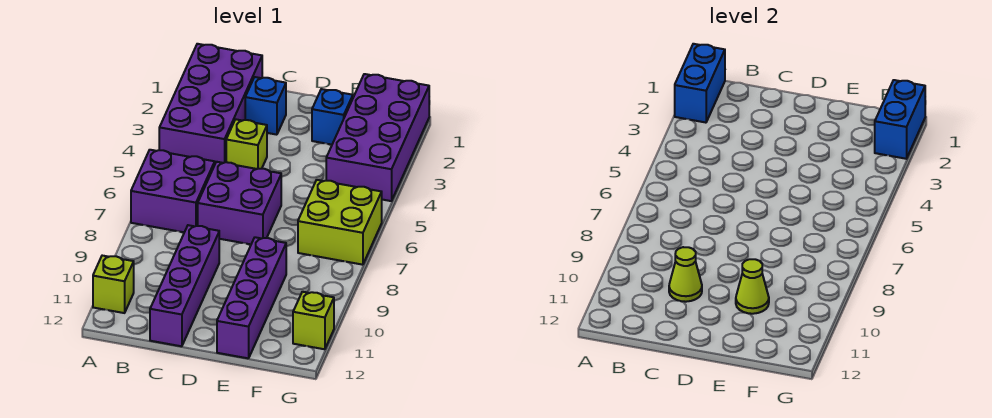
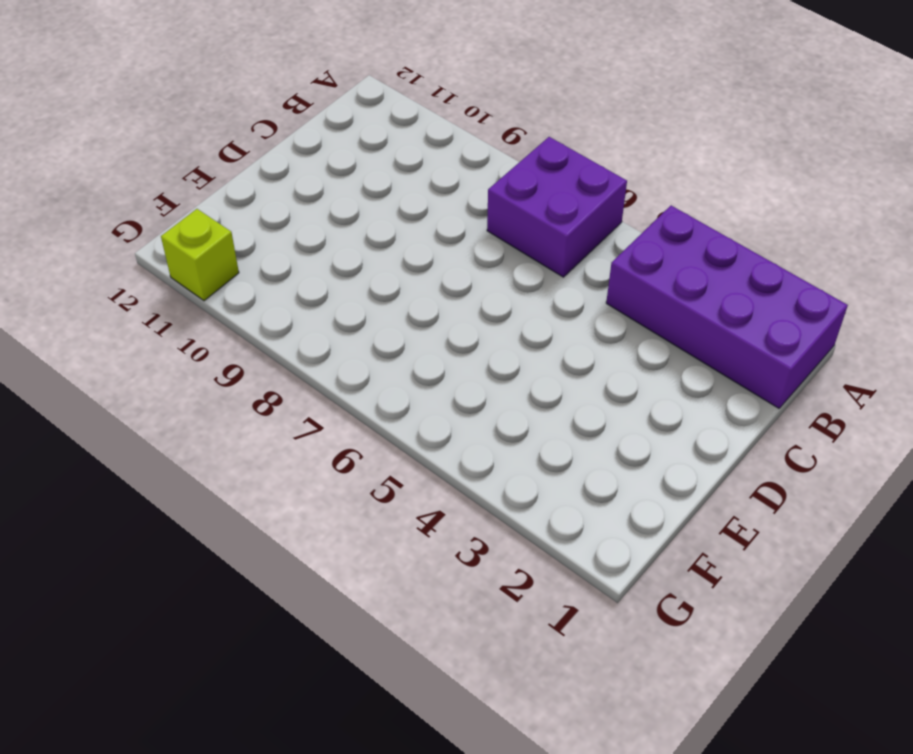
none -> lime brick A11 level 1
none -> blue brick C2 level 1
none -> lime brick C4 level 1

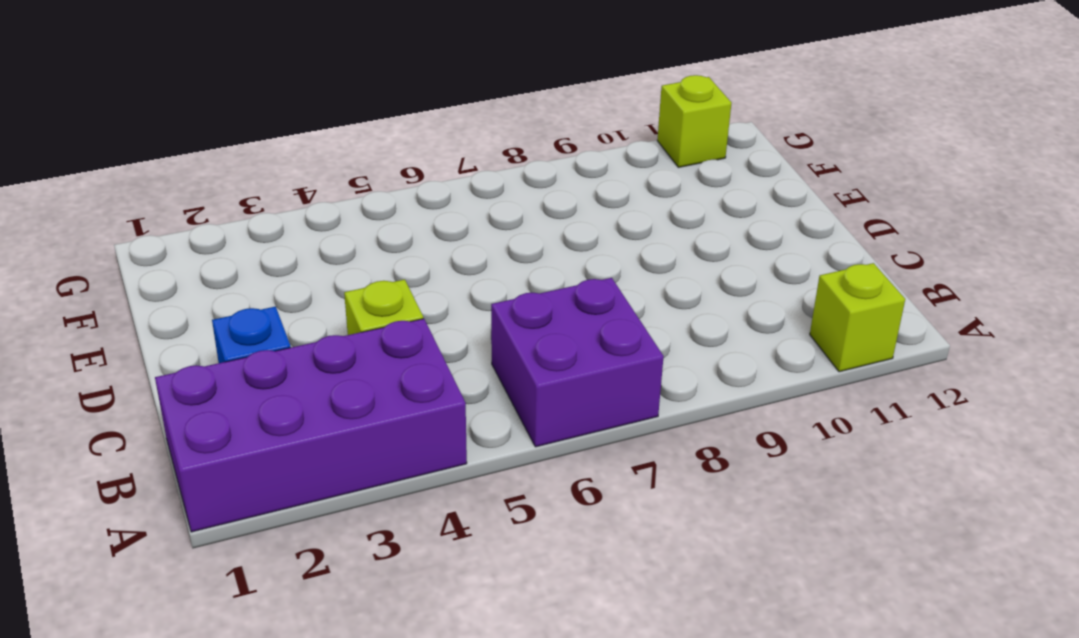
none -> purple brick C6:D7 level 1
none -> purple brick C9:C12 level 1
none -> blue brick E2 level 1

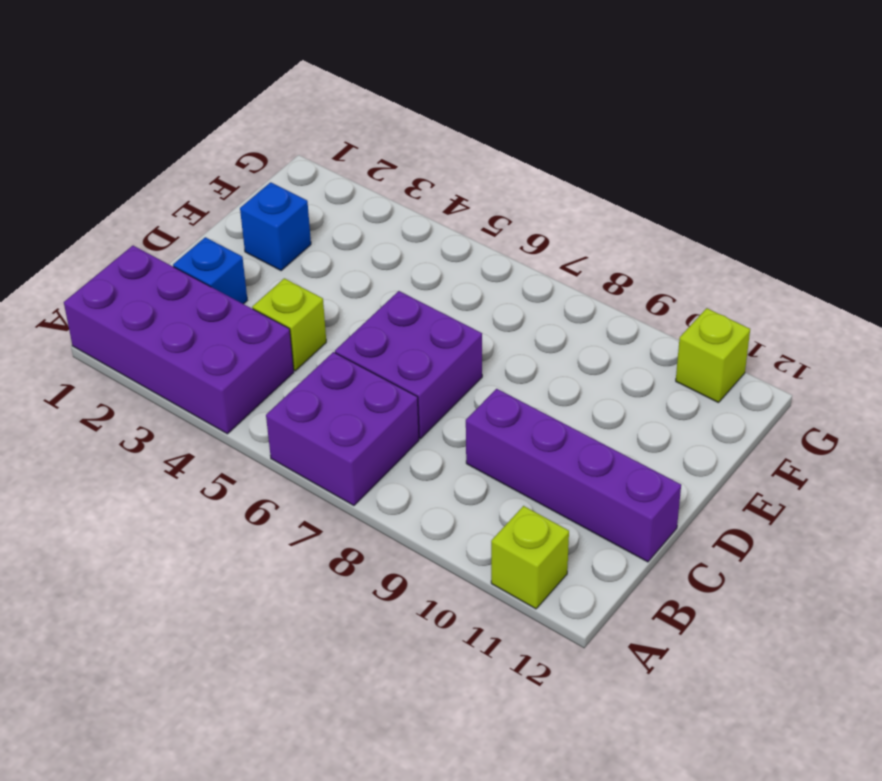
none -> purple brick E9:E12 level 1
none -> purple brick F1:G4 level 1
none -> lime brick F6:G7 level 1

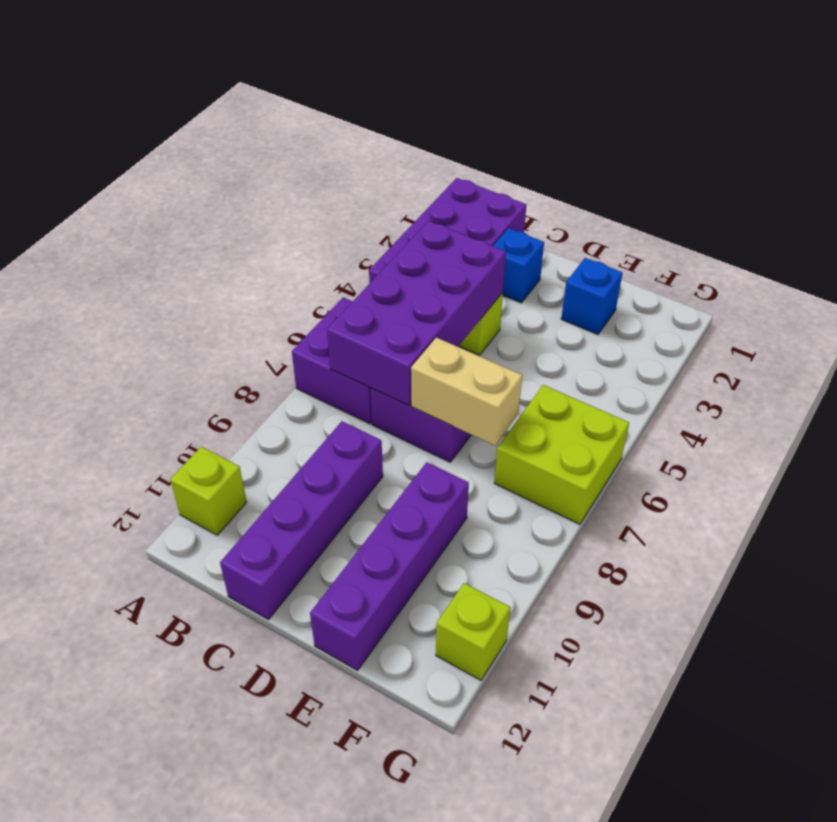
purple brick B4:C7 level 2 -> purple brick F1:G4 level 1
tan brick D7:E7 level 2 -> none
none -> blue brick A1:A2 level 2
none -> lime cone C10 level 2
none -> lime cone E10 level 2

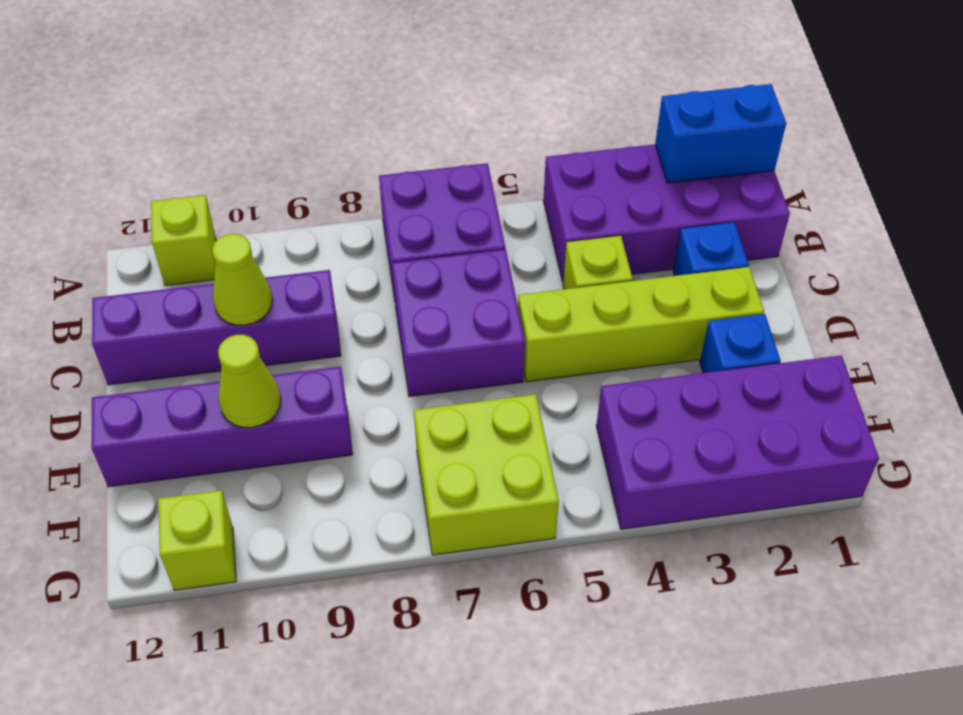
lime brick D2:D5 level 1 -> none
none -> blue brick G1:G2 level 2

